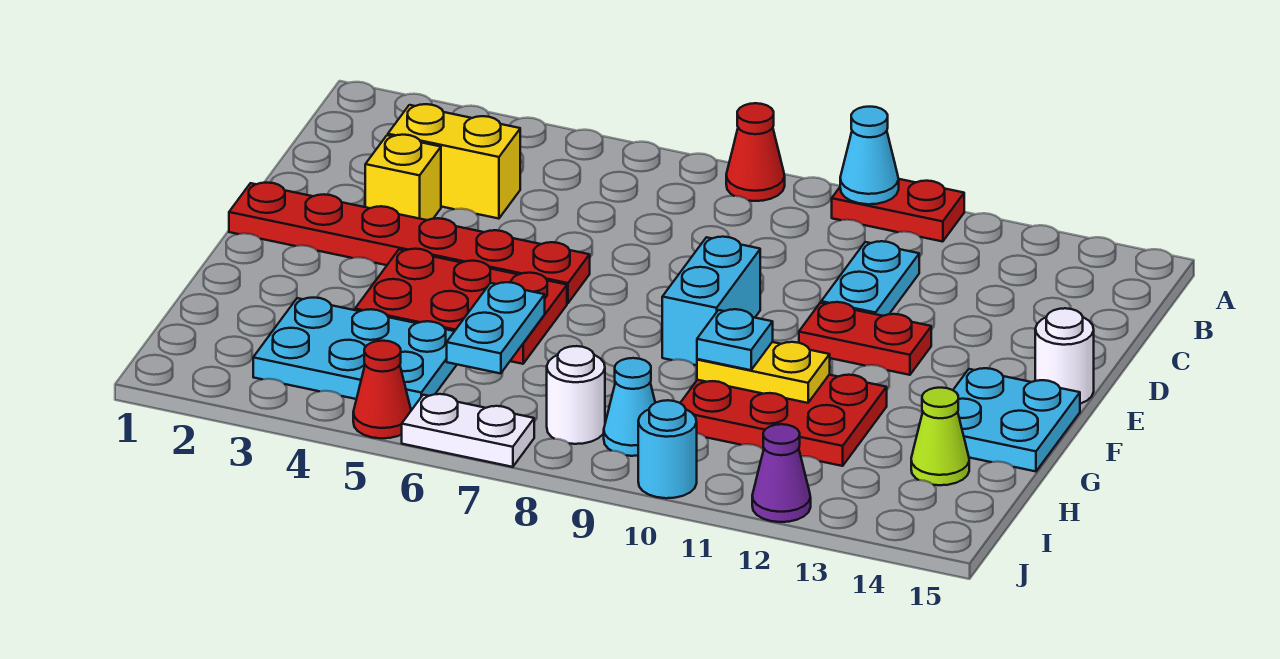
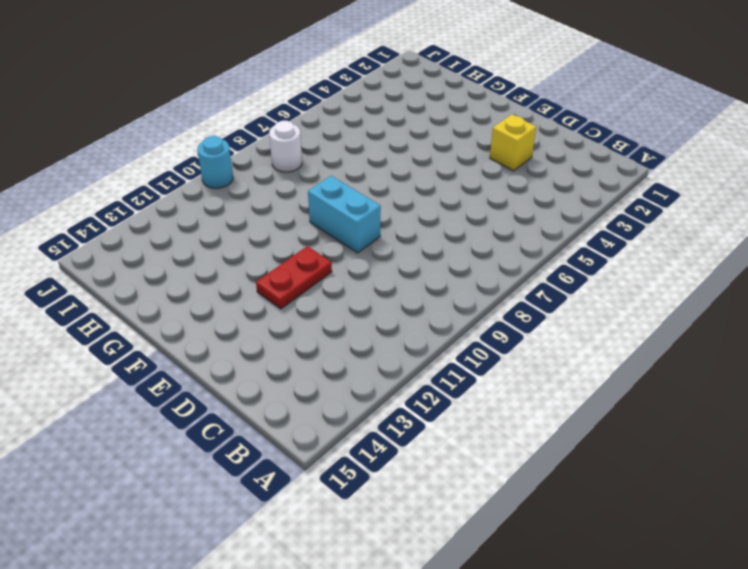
none -> red cone A8 level 1
none -> red plate A10:A11 level 1
none -> yellow brick C3:C4 level 1

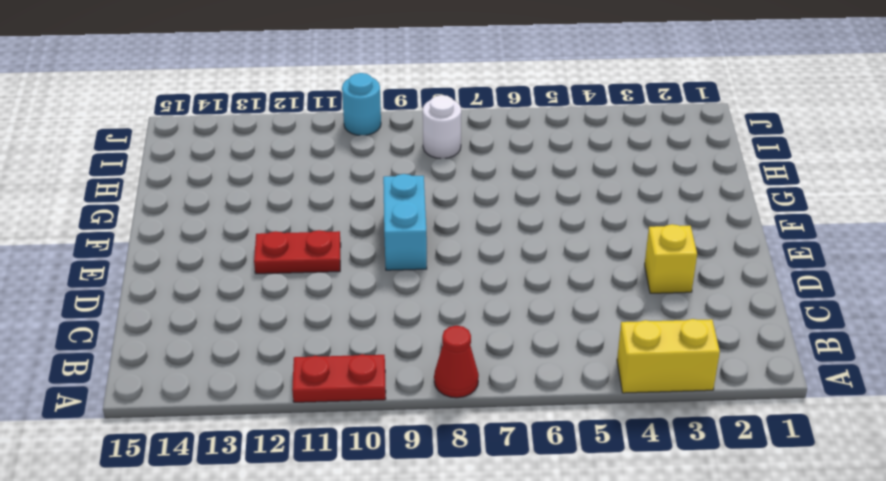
yellow brick A3:A4 level 1 -> yellow brick C3:C4 level 1
none -> cyan plate C11:D11 level 1
none -> red plate E1:E6 level 1
none -> white round brick E15 level 1

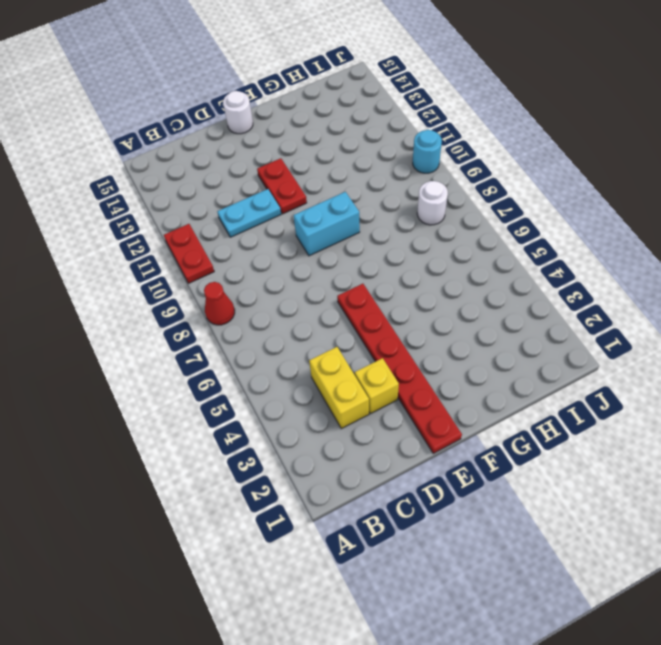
none -> red plate F4:G6 level 1
none -> cyan plate F14:G15 level 1
none -> red plate G10:H12 level 1

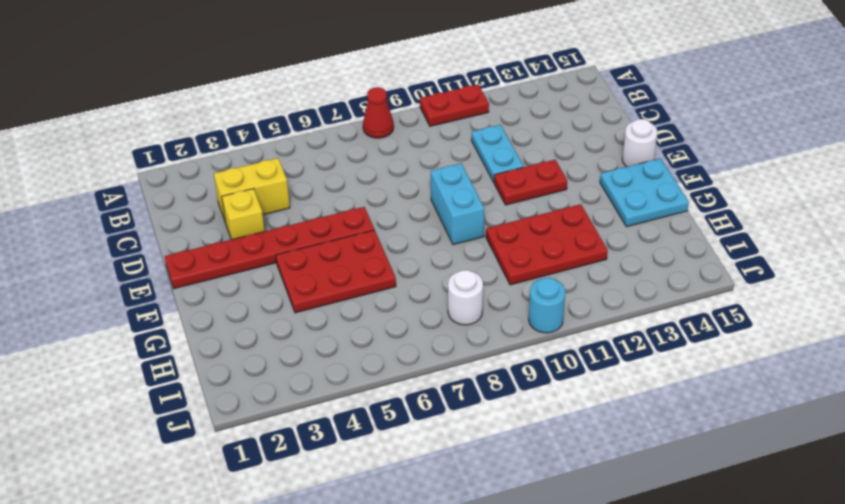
none -> cyan plate H3:I5 level 1
none -> lime cone H14 level 1
none -> cyan cone I9 level 1

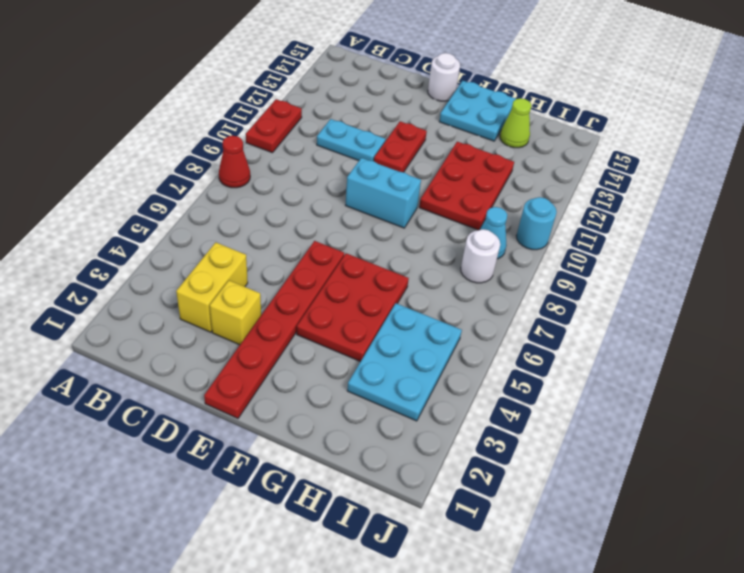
none -> red cone J5 level 1
none -> white plate J6:J7 level 1
none -> purple cone J12 level 1

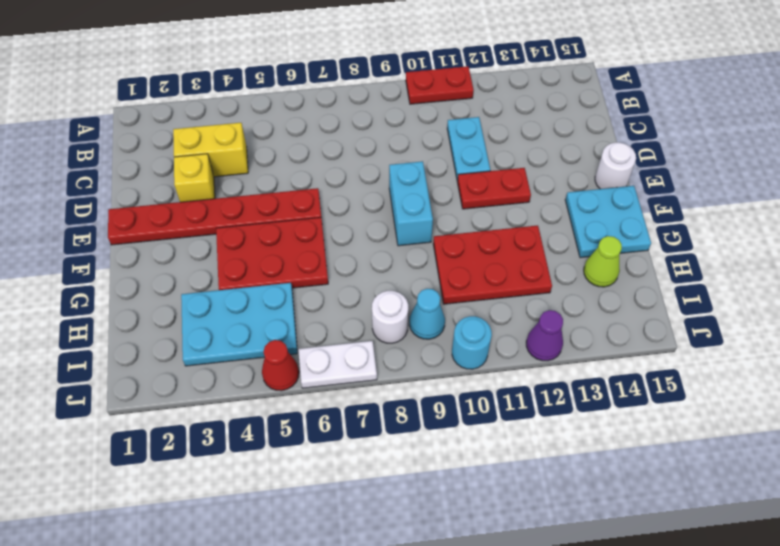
none -> red cone A8 level 1
none -> cyan cone A10 level 2
none -> cyan plate G6:H6 level 2

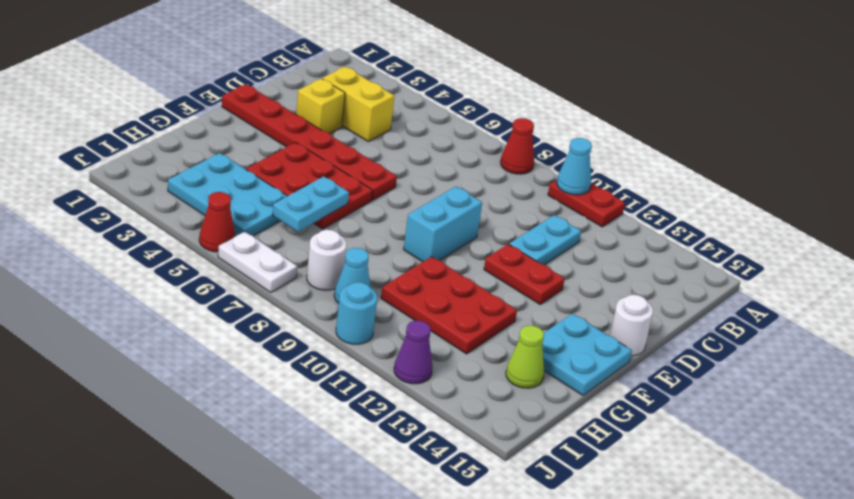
none -> yellow plate G10:G11 level 2
none -> cyan plate G10 level 3

